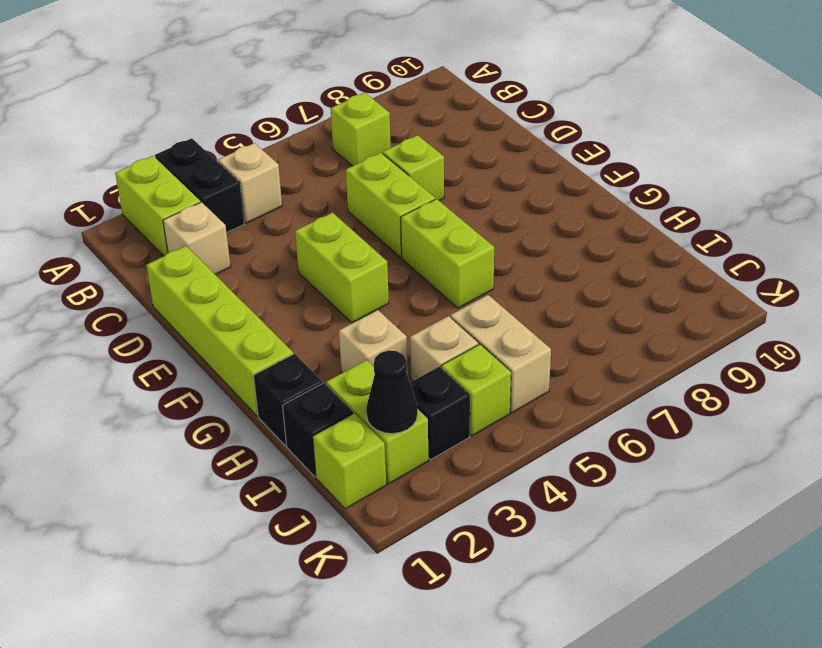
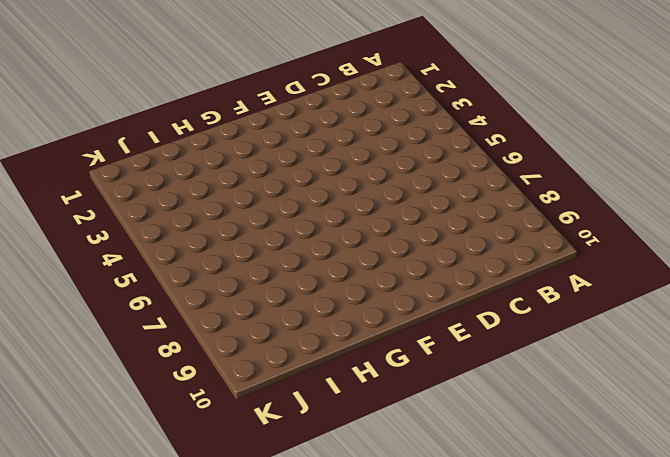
none -> lime brick A2:B2 level 1
none -> black brick A3:B3 level 1
none -> tan brick B4 level 1

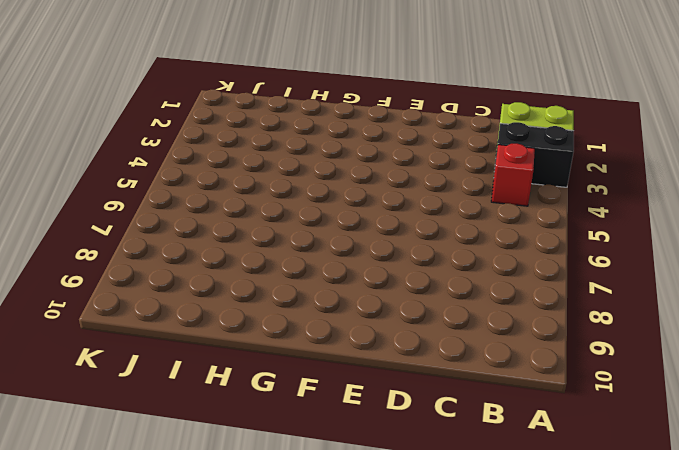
red brick B4 level 1 -> tan brick B4 level 1
none -> lime brick B7 level 1
none -> tan brick C2 level 1
none -> lime brick D1:G1 level 1

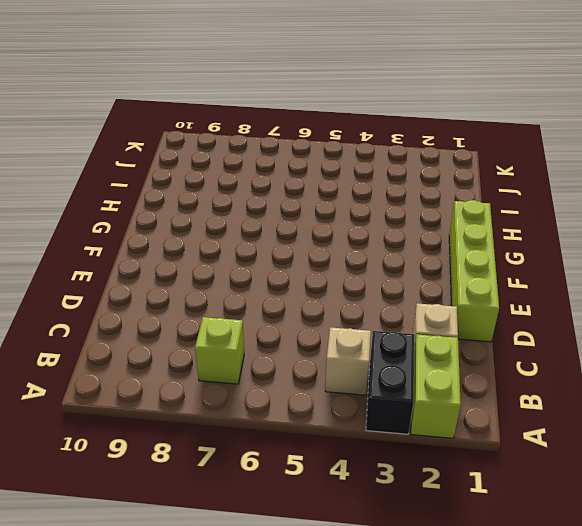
none -> lime brick D6:E6 level 1
none -> lime brick D7 level 1
none -> lime brick E4:F4 level 1

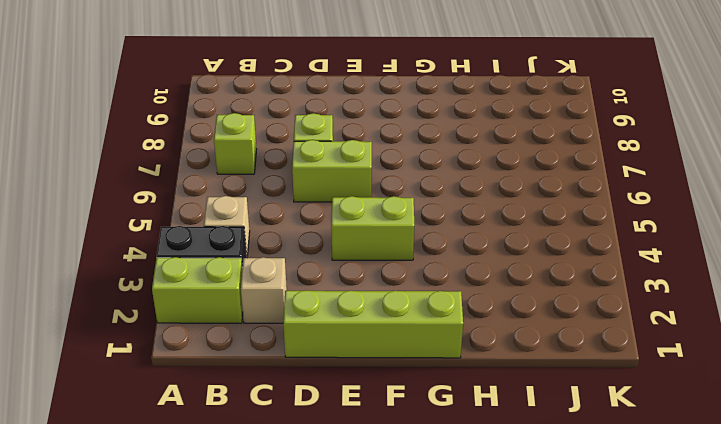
none -> lime brick F6:G6 level 1
none -> black brick H1 level 1
none -> tan brick H3 level 1

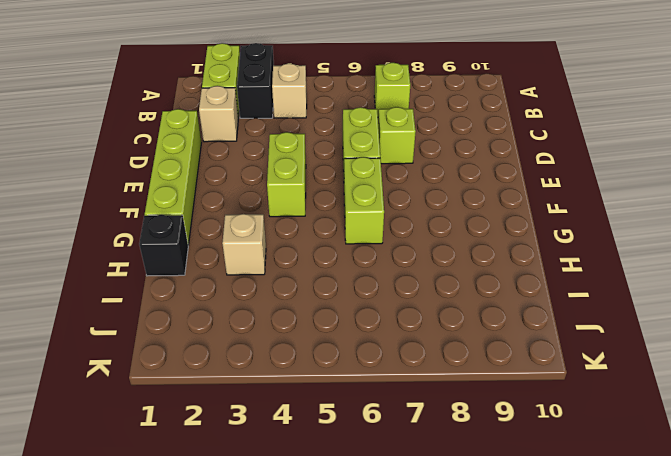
none -> black brick I1 level 1
none -> lime brick I2:J2 level 1
none -> tan brick I4 level 1

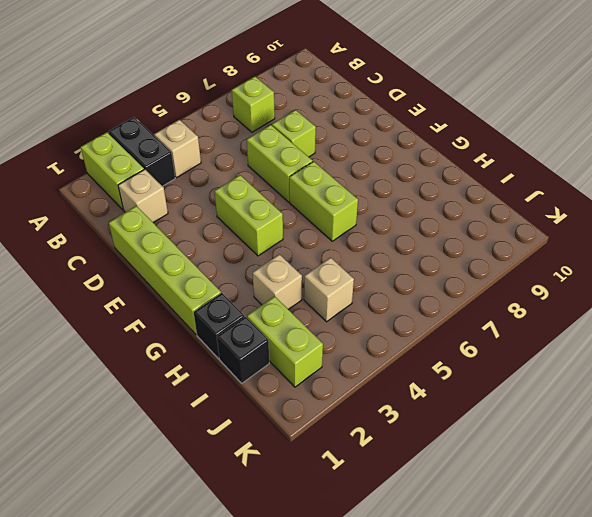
none -> tan brick I5:J5 level 1
none -> lime brick J1 level 1
none -> black brick J3 level 1

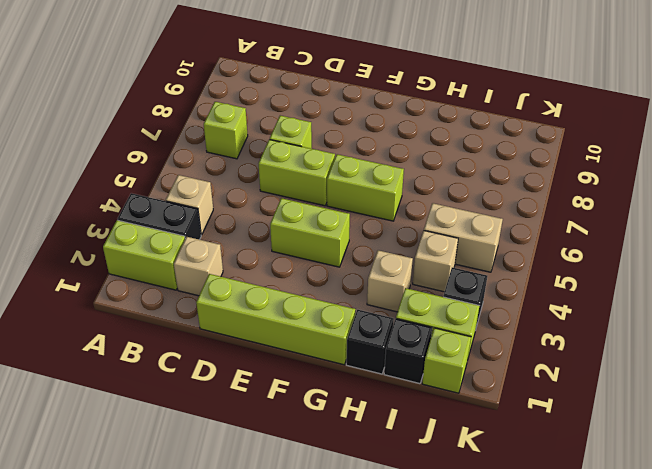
none -> lime brick J4 level 1
none -> black cone J2 level 2

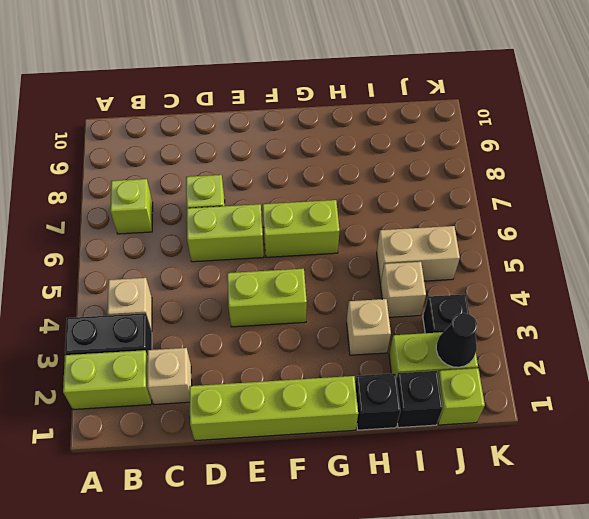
none -> lime brick J4 level 1

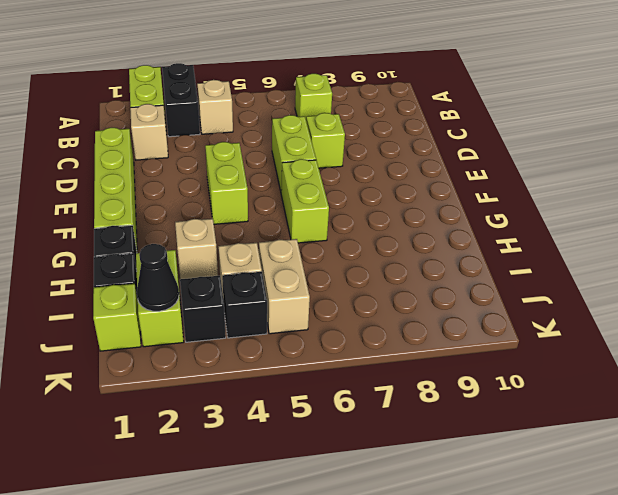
black brick J4 level 1 -> lime brick J4 level 1

